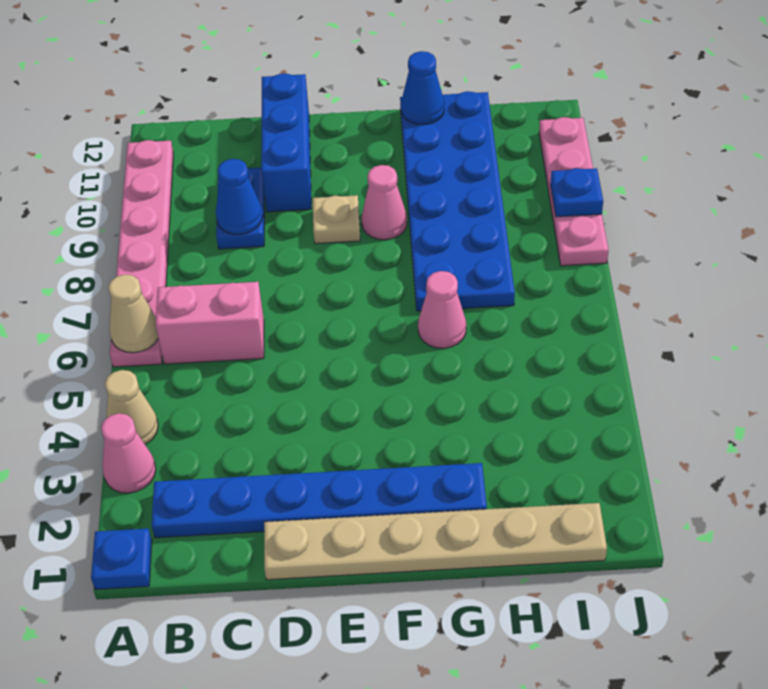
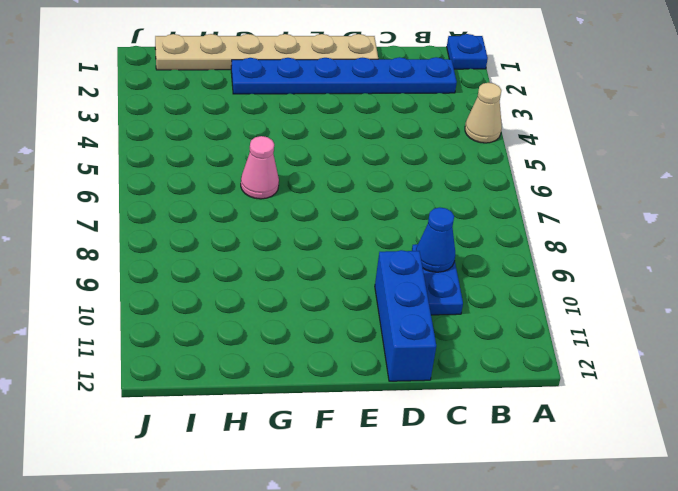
none -> pink cone A3 level 1
none -> pink plate A6:A11 level 1
none -> pink brick B6:C6 level 1

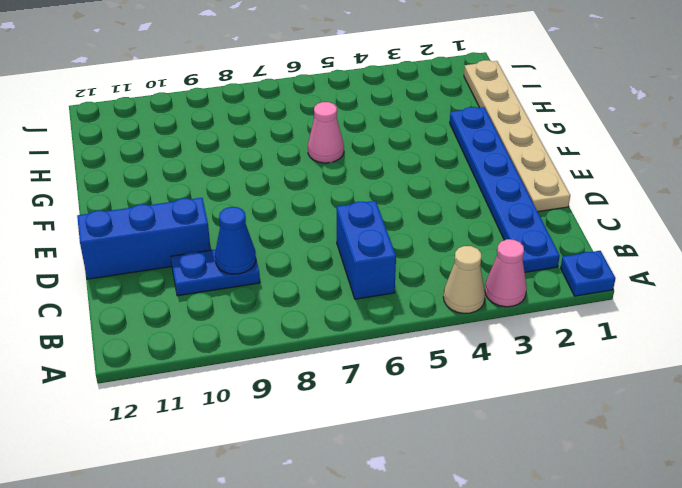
blue brick B6:C6 level 1 -> pink brick B6:C6 level 1
none -> pink plate A6:A11 level 1
none -> tan plate E9 level 1
none -> pink cone F9 level 1

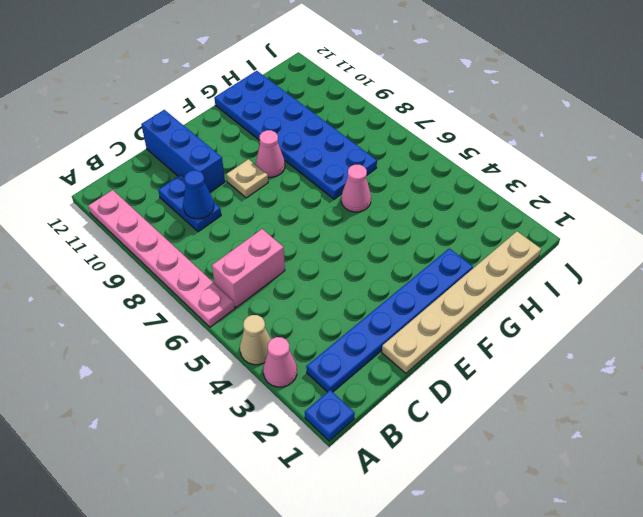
none -> pink plate J8:J11 level 1
none -> tan cone A6 level 2
none -> blue cone G12 level 2

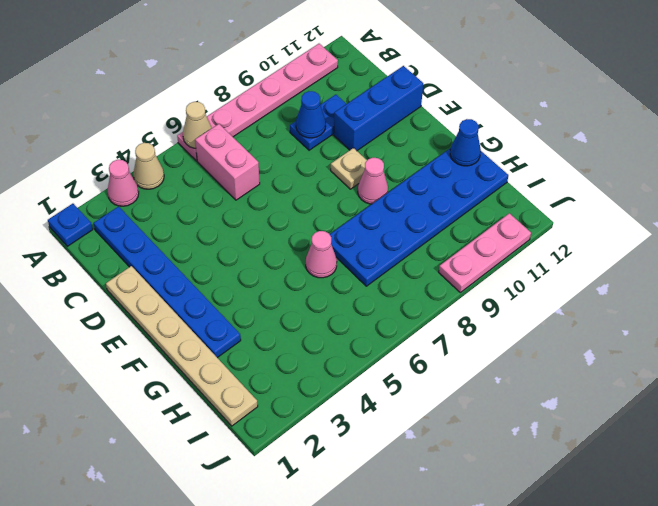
pink plate J9:J11 level 1 -> pink plate J8:J11 level 1
none -> blue plate J9 level 2

